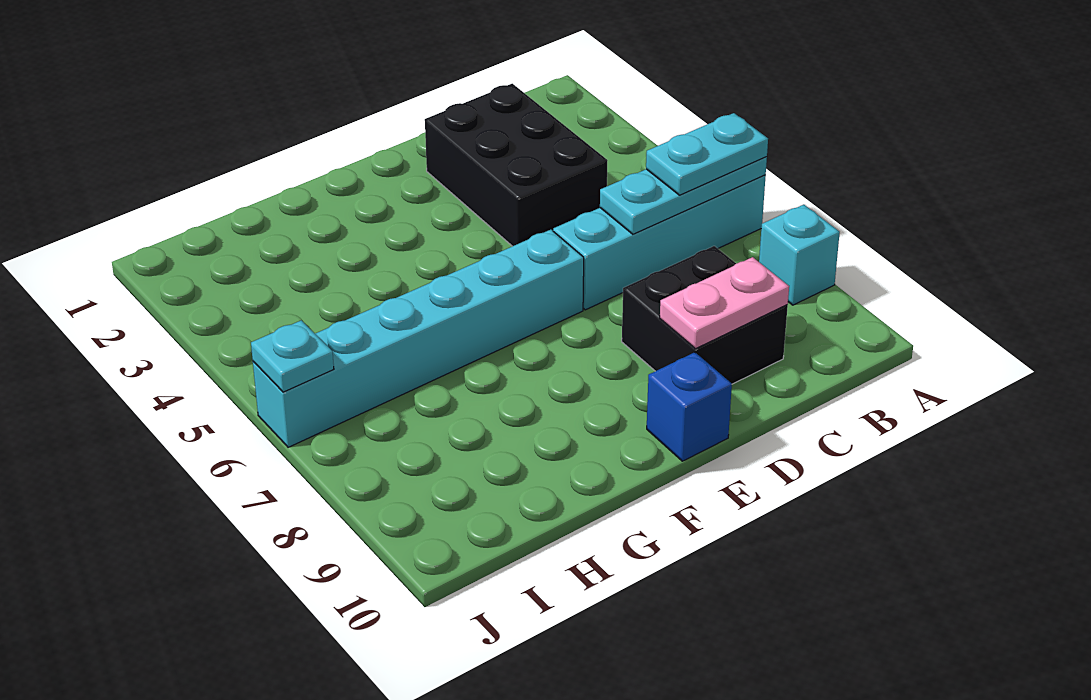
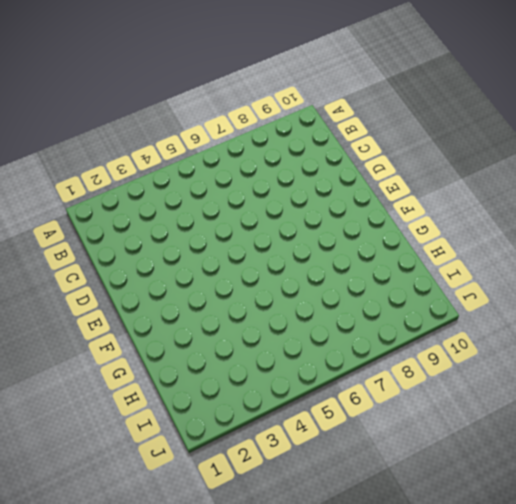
none -> cyan brick A6:D6 level 1
none -> cyan brick A8 level 1

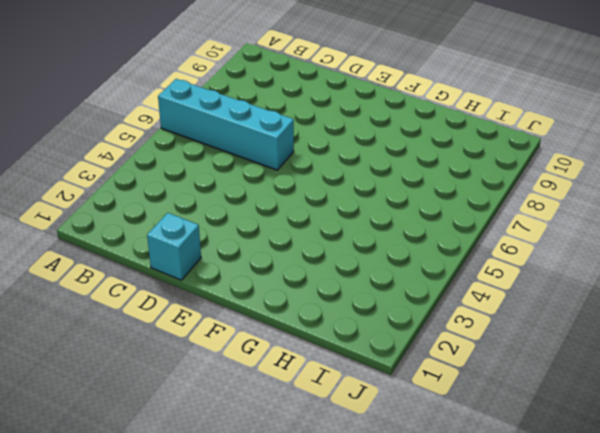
cyan brick D1 level 1 -> cyan brick A8 level 1
none -> black brick C2:D4 level 1
none -> black brick C8:D9 level 1

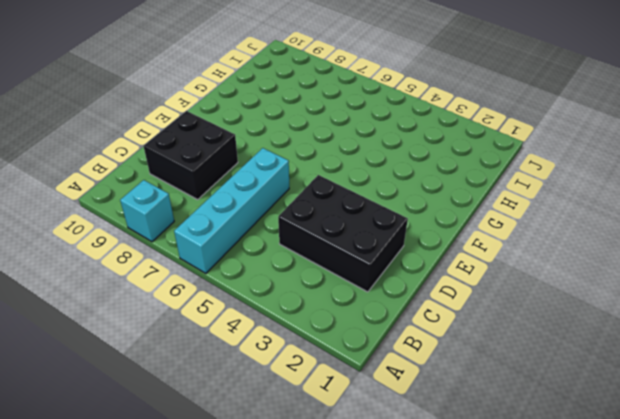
none -> cyan brick E6:J6 level 1
none -> blue brick E10 level 1

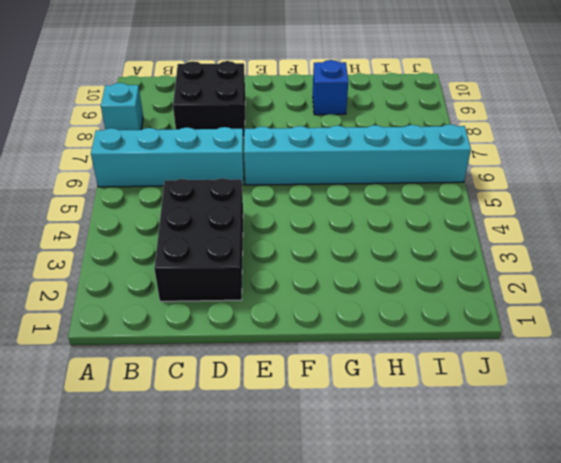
blue brick G9 level 1 -> blue brick E10 level 1
none -> cyan plate A6:C6 level 2
none -> pink plate C9:D9 level 2

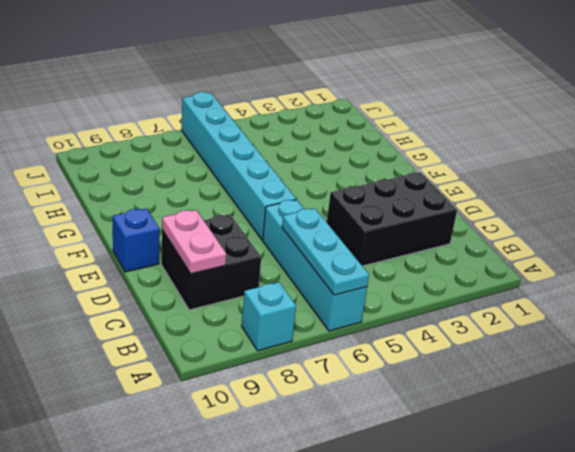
none -> cyan plate J6 level 2
none -> cyan plate A6:B6 level 3

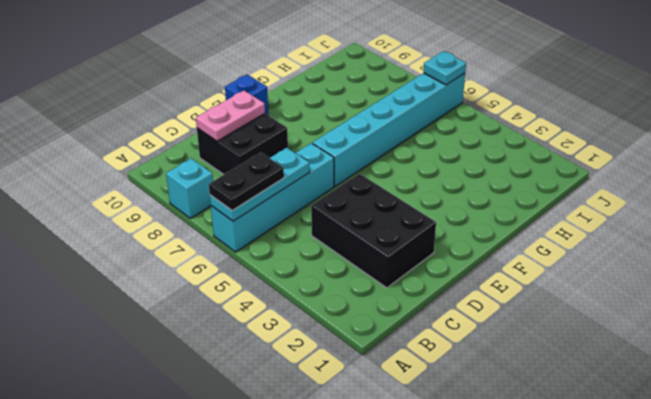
black plate A6:B6 level 3 -> cyan plate A6:B6 level 3

